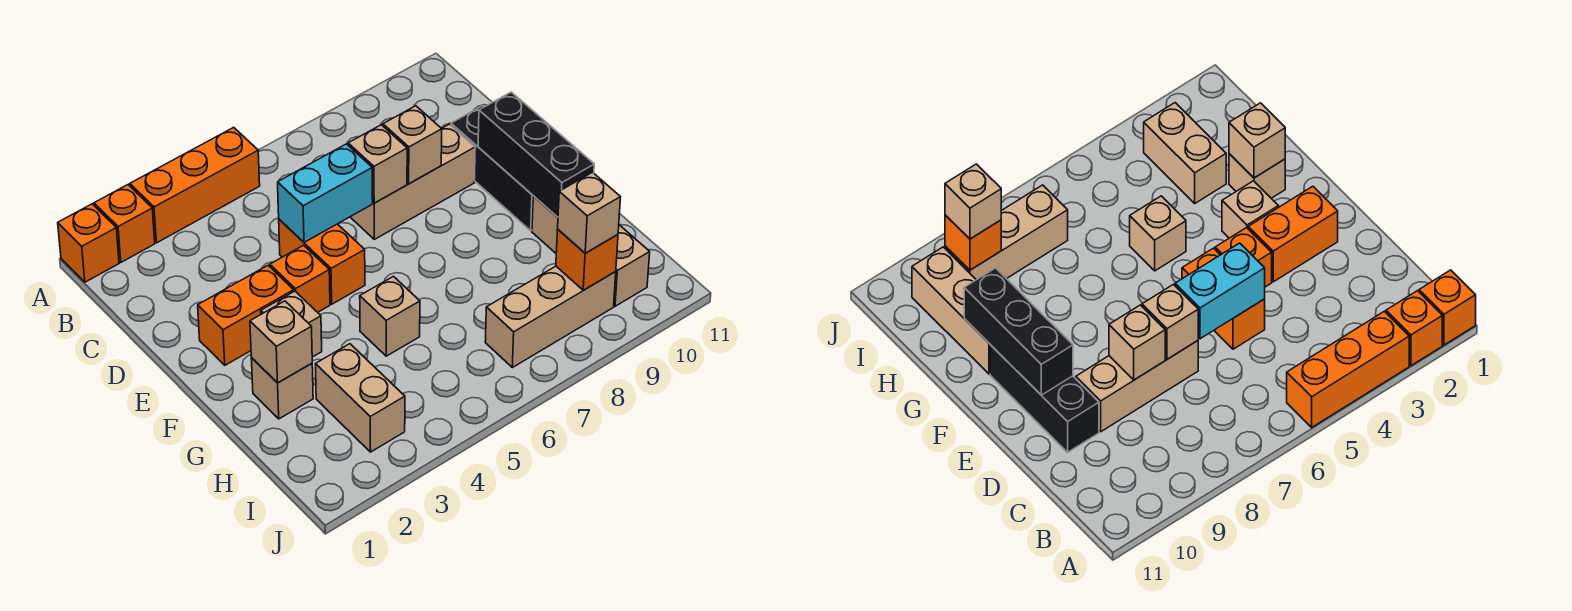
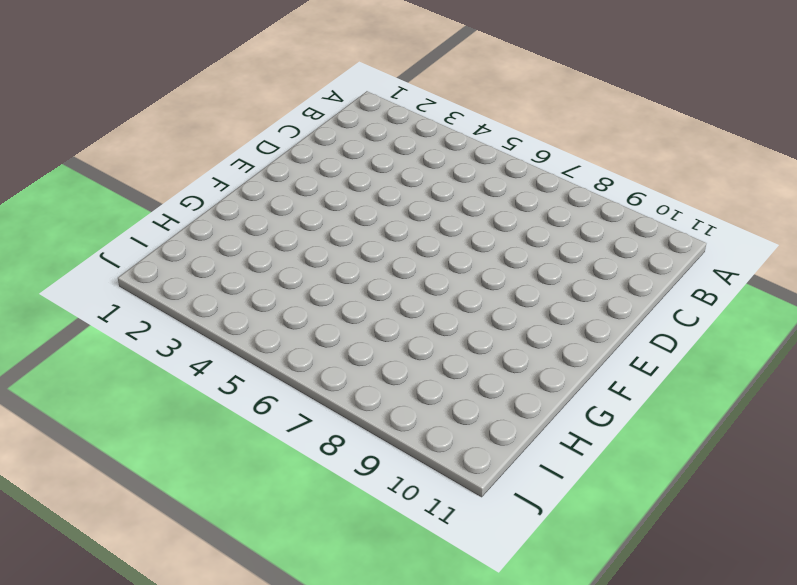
none -> orange brick A1 level 1
none -> orange brick A2 level 1
none -> orange brick A3:A5 level 1

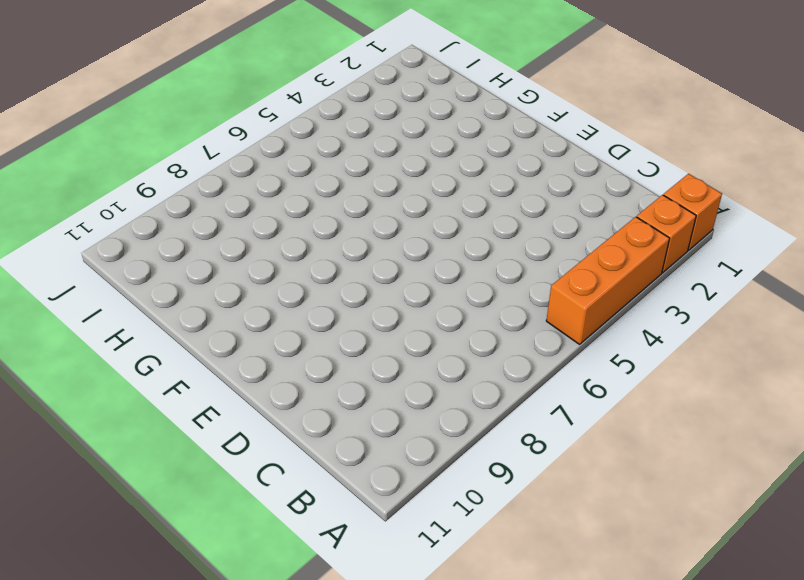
none -> orange brick D5:E5 level 1
none -> tan brick D7:D9 level 1
none -> black brick D10:F10 level 1

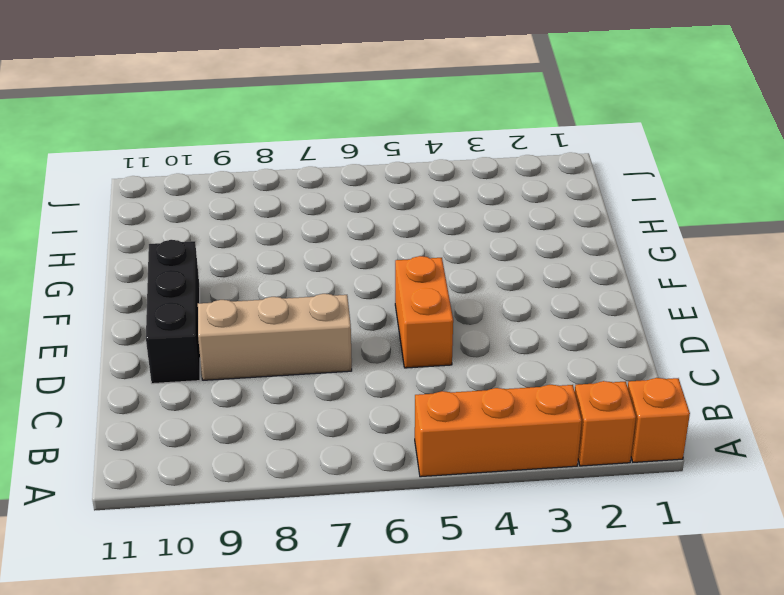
none -> orange brick E2:E3 level 1
none -> orange brick E4 level 1
none -> tan brick F3 level 1

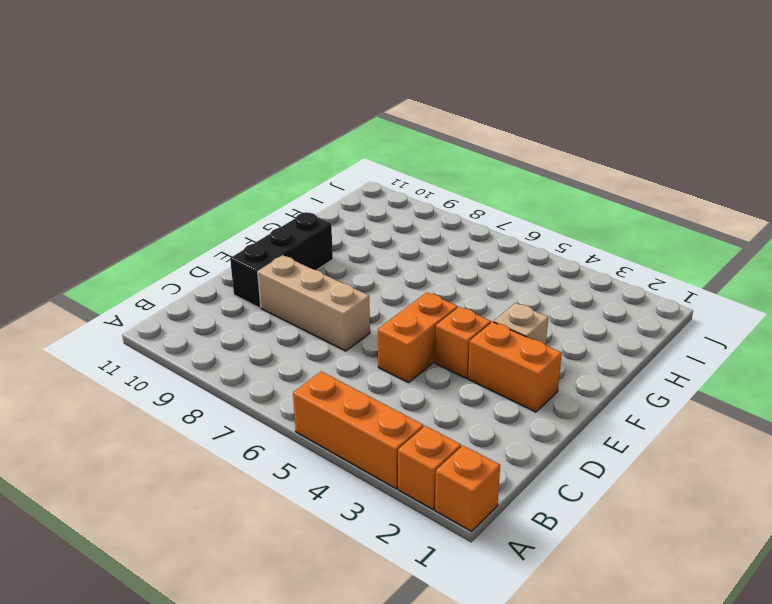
none -> tan brick G2 level 1
none -> tan brick G5 level 1
none -> tan brick G10:I10 level 1

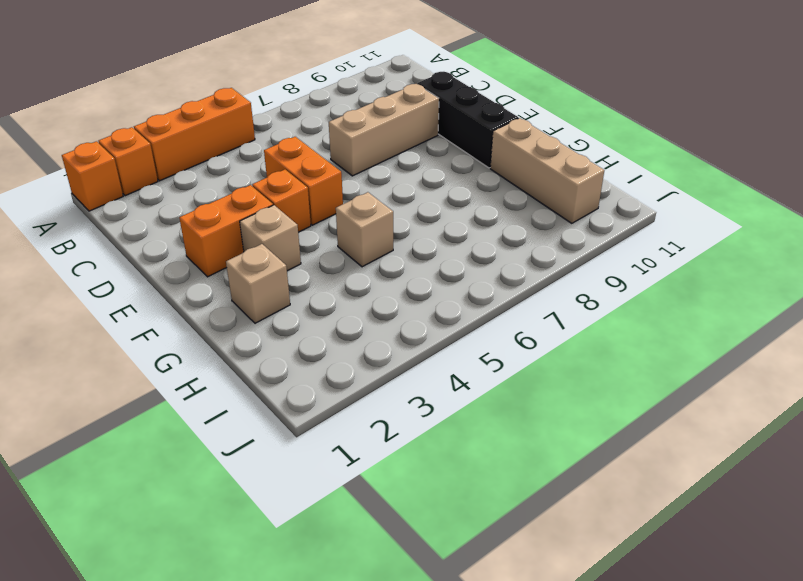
none -> tan brick H3:I3 level 1
none -> tan brick I7:I9 level 1
none -> cyan brick D5:D6 level 2

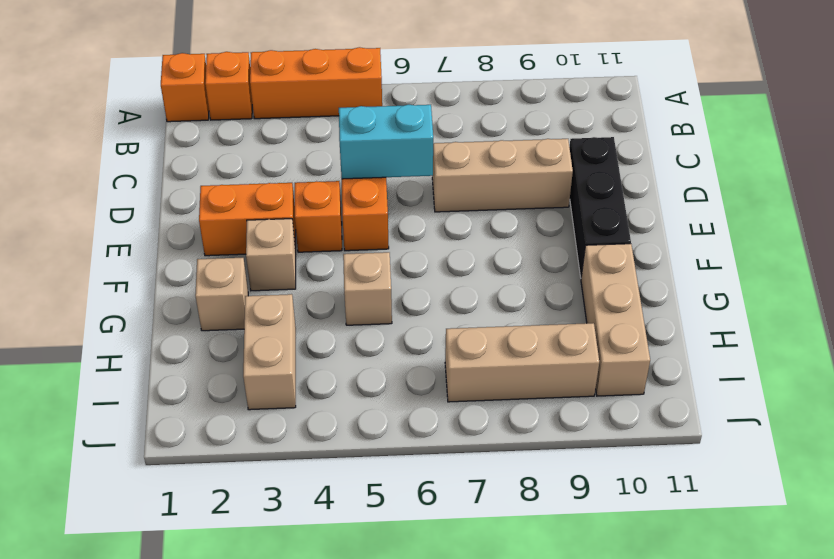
none -> tan brick D7 level 2
none -> tan brick D8 level 2
none -> black brick E10:G10 level 2

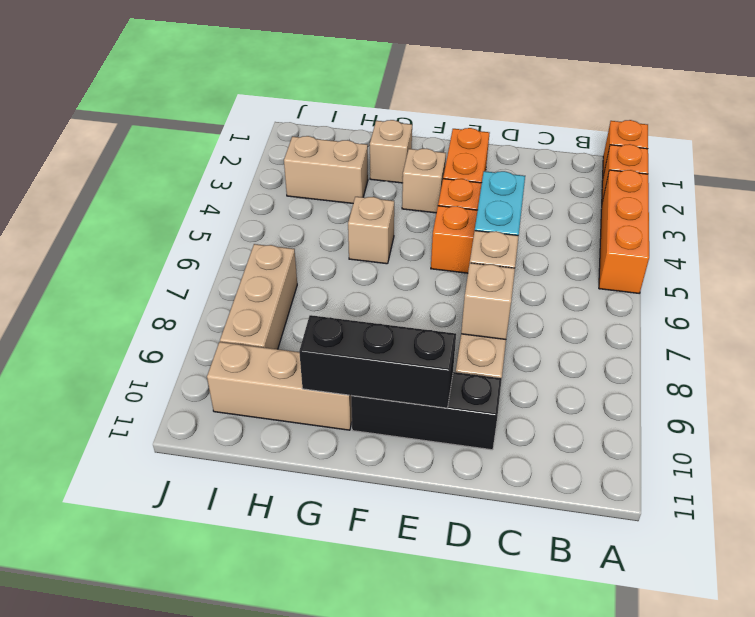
none -> tan brick G2 level 2
none -> orange brick I9 level 2
none -> tan brick I9 level 3

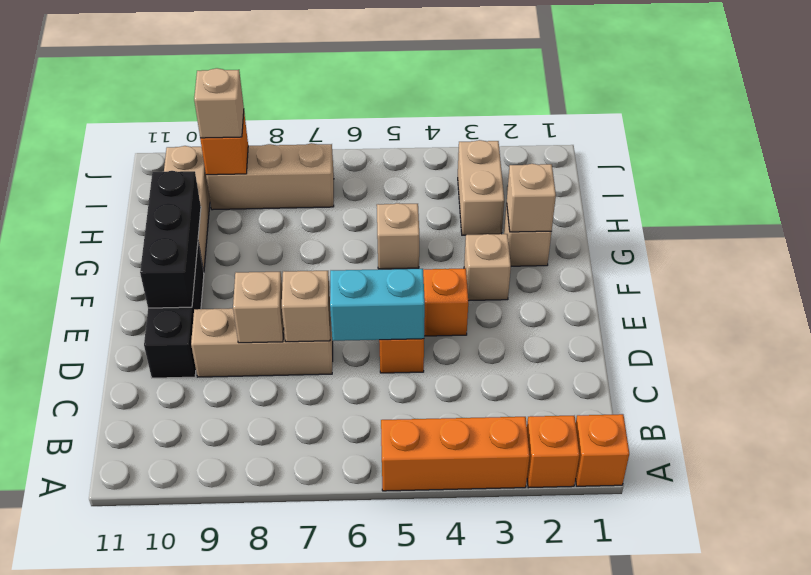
none -> orange brick E2:E3 level 1

